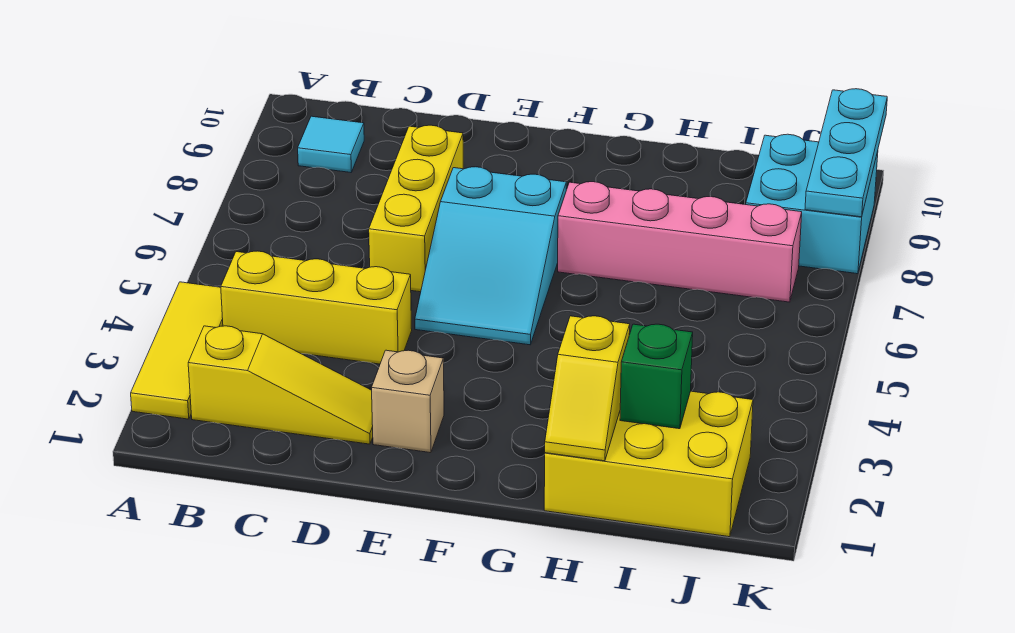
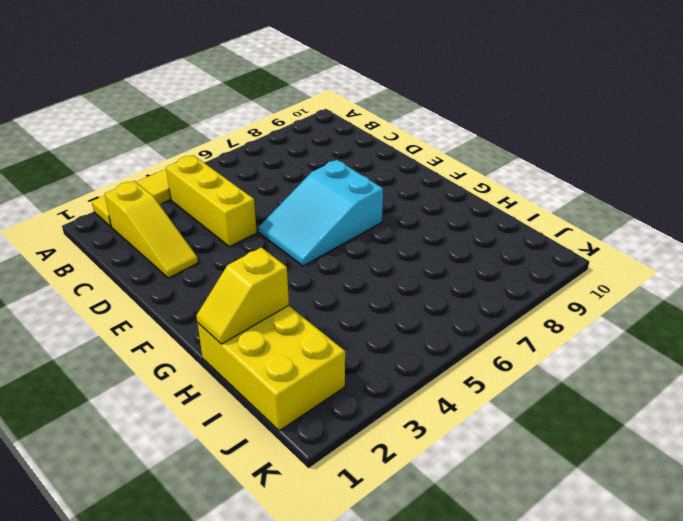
none -> cyan tile B9 level 1
none -> yellow brick D6:D8 level 1
none -> tan brick E2 level 1

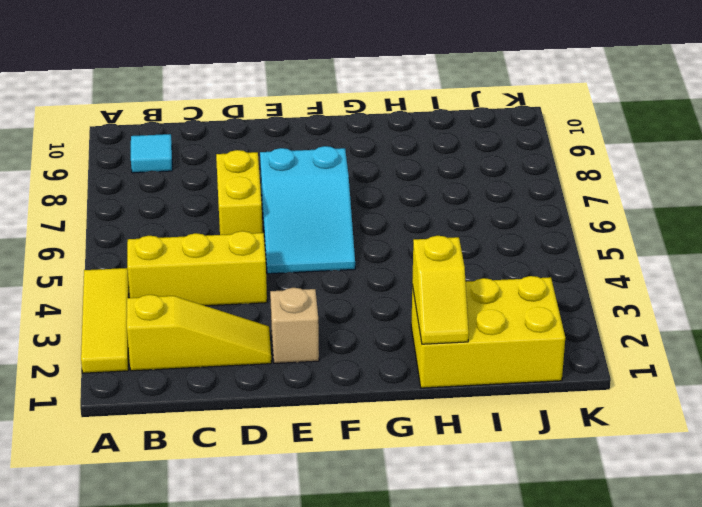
yellow brick D6:D7 level 1 -> yellow brick D6:D8 level 1
none -> pink brick G7:J7 level 1
none -> cyan brick J8:K9 level 1
none -> green brick I2 level 2

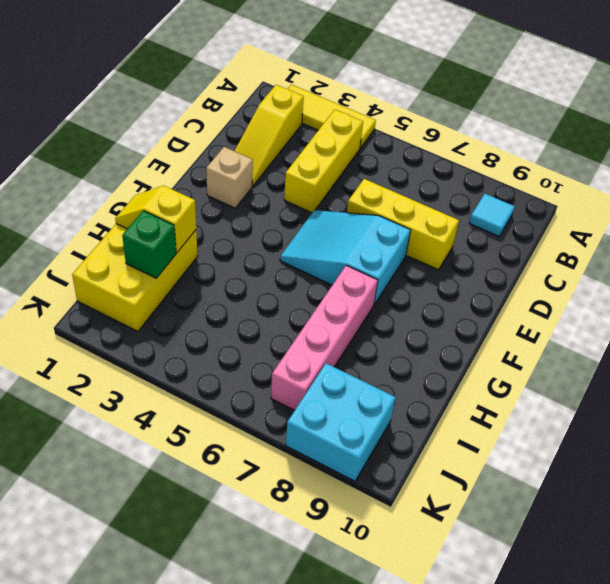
none -> cyan plate K8:K10 level 2

